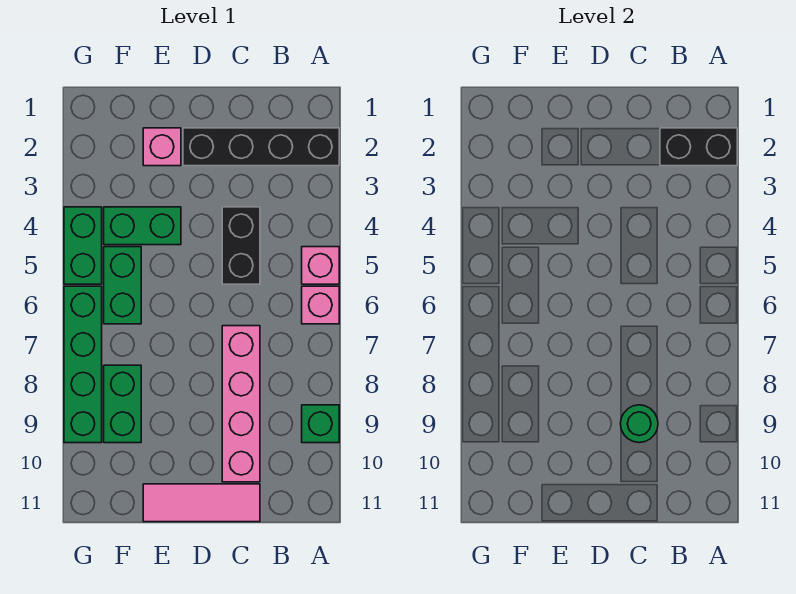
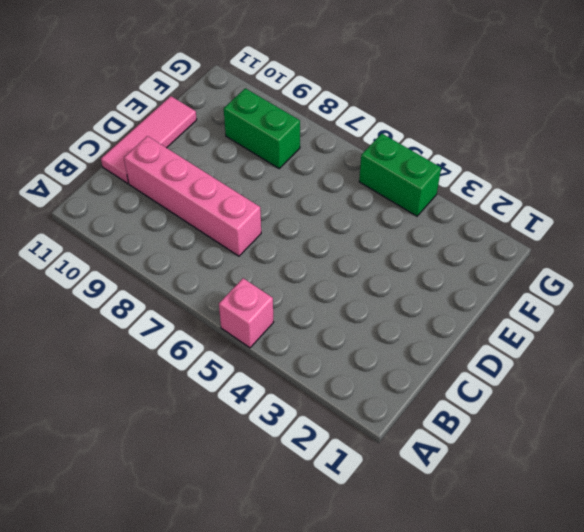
none -> black brick A2:D2 level 1
none -> pink brick A6 level 1
none -> green brick A9 level 1

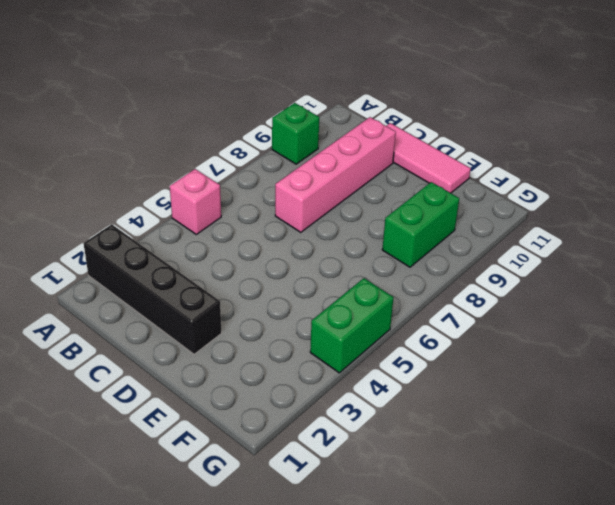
none -> pink brick A6 level 1
none -> black brick C4:C5 level 1
none -> pink brick E2 level 1

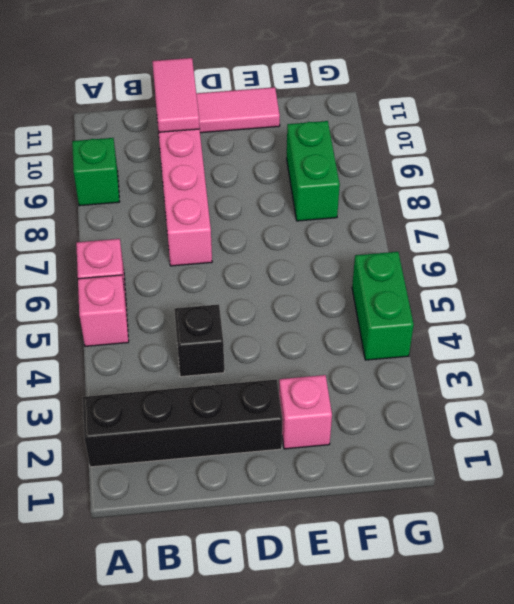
black brick C4 level 1 -> black brick C4:C5 level 1
pink tile C10:C11 level 2 -> none
none -> green brick E4:F4 level 1
none -> green brick F5:F6 level 1
none -> green brick G6:G9 level 1

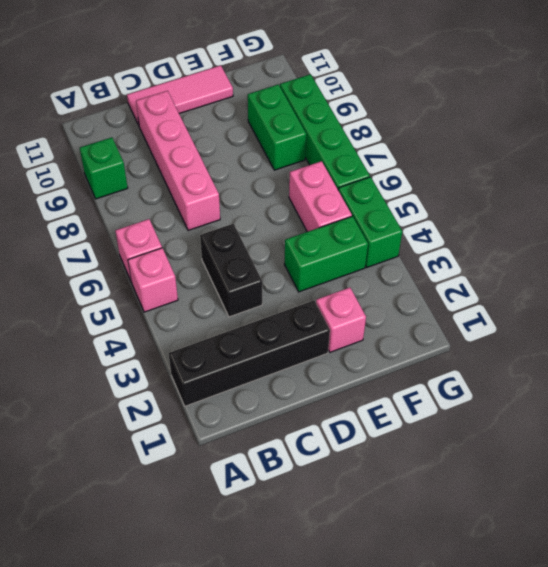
pink brick F5:F6 level 1 -> green brick F5:F6 level 1
none -> black brick A2:B2 level 2
none -> green round brick C9 level 2

